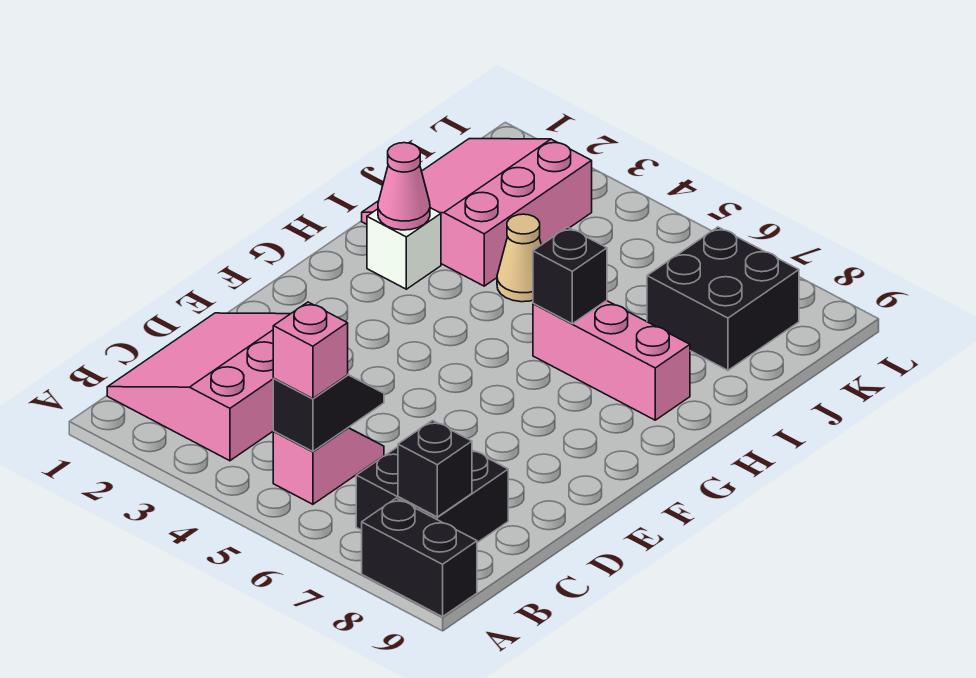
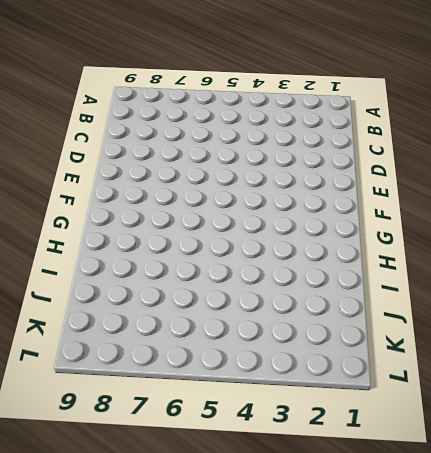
none -> black brick A8:A9 level 1
none -> pink slope B1:D3 level 1 top 3
none -> pink slope B5:C5 level 1 top B

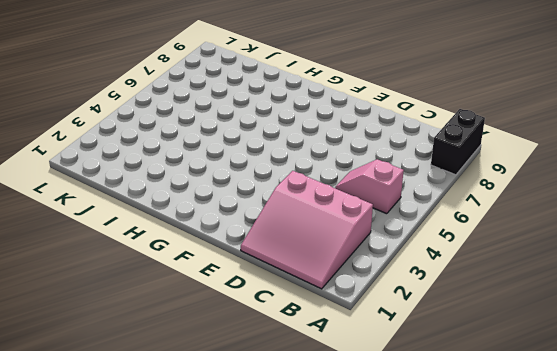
none -> black brick B7:C8 level 1
none -> white brick H2 level 1
none -> pink brick H6:H8 level 1

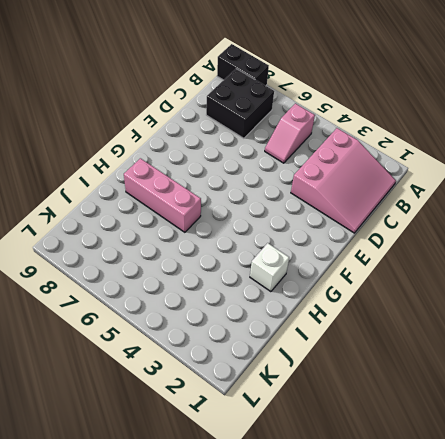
none -> pink slope I1:K3 level 1 top 3
none -> tan cone I4 level 1
none -> black brick J7:K8 level 1

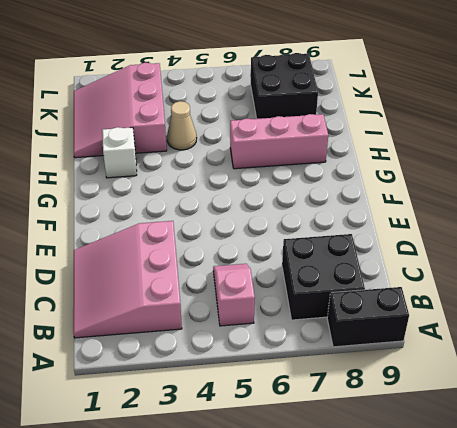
none -> black slope B5:C5 level 2 top B
none -> black brick B8 level 2
none -> pink cone H2 level 2

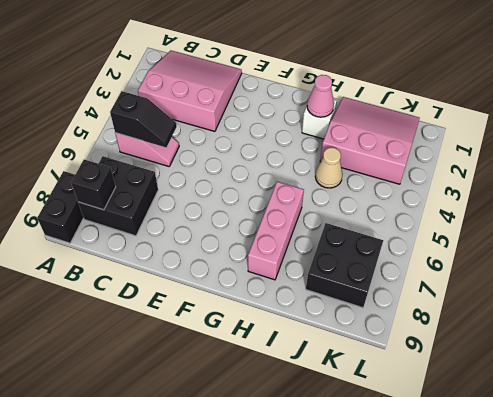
none -> black brick H6 level 2
none -> pink brick B5 level 3

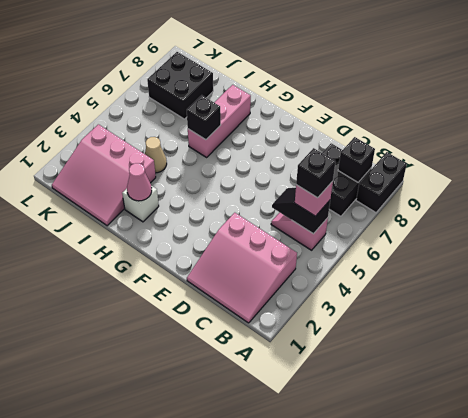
black brick B5 level 4 -> none

